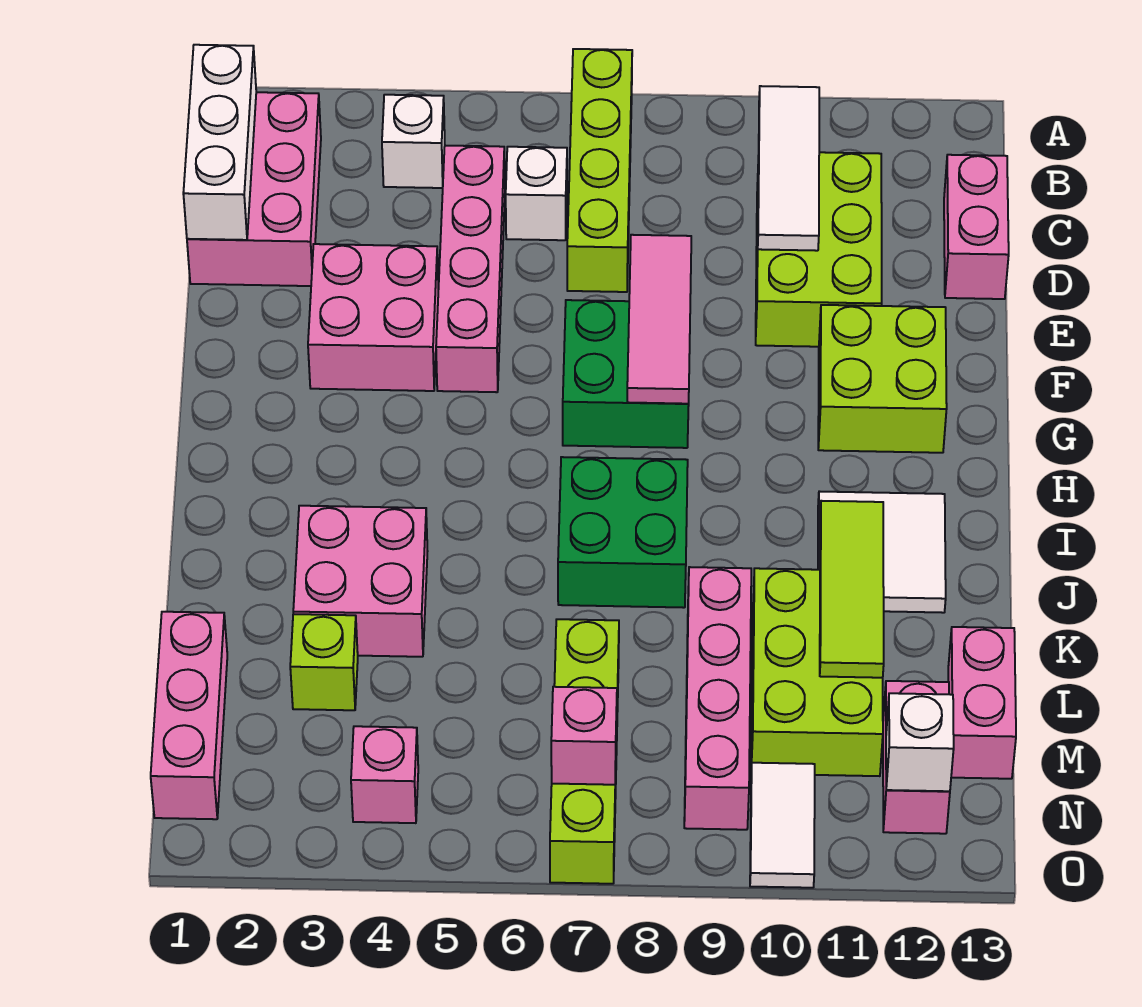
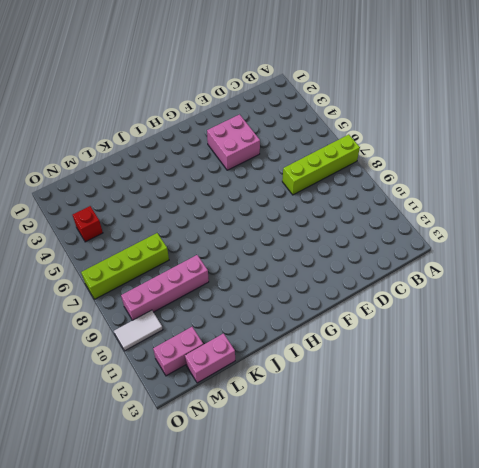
red brick N4 level 1 -> pink brick N4 level 1
none -> pink brick B1:D2 level 1
none -> white brick B4 level 1
none -> pink brick C5:F5 level 1

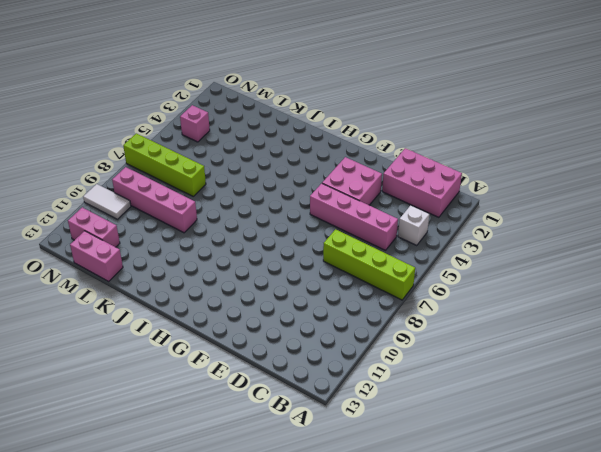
none -> white brick C6 level 1
none -> lime brick C10:E11 level 1
none -> pink brick C13:D13 level 1

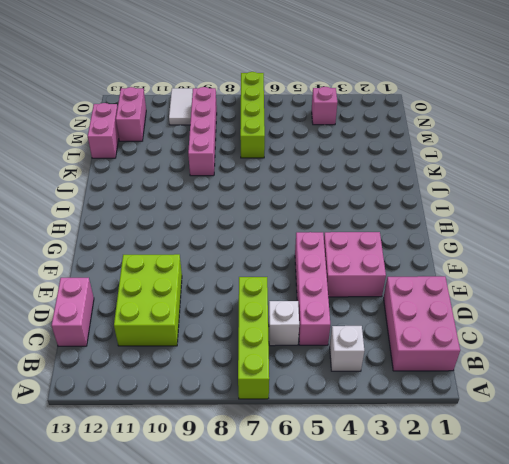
none -> green brick F7:G8 level 1
none -> lime brick F11:G12 level 1
none -> green brick I7:J8 level 1

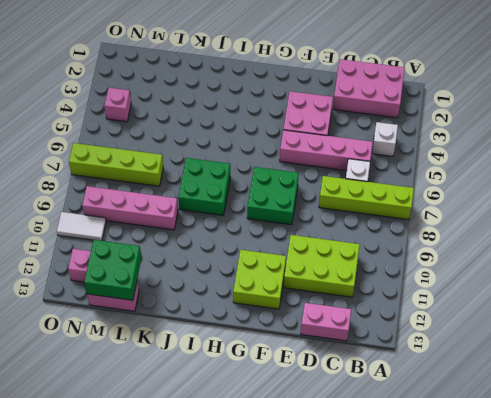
green brick L12:M13 level 2 -> none
none -> white tile I11:J12 level 1
none -> pink brick J3:K4 level 1
none -> lime brick K10:M11 level 1

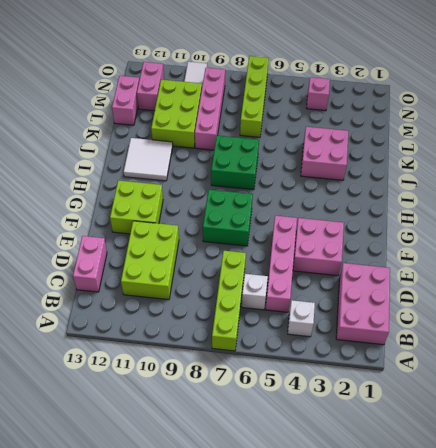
none -> pink brick L1:N1 level 1
none -> lime brick L3 level 1
none -> white brick B1:D1 level 2

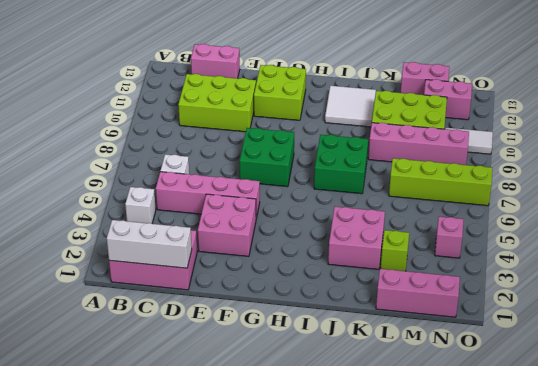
none -> lime brick A7:D7 level 1
none -> white tile B10:D10 level 2
none -> pink tile E8:G8 level 2

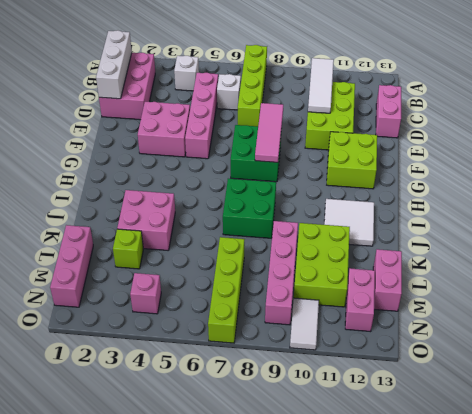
none -> lime tile J11:L11 level 2
none -> pink brick N7 level 2
none -> white brick N12 level 2

